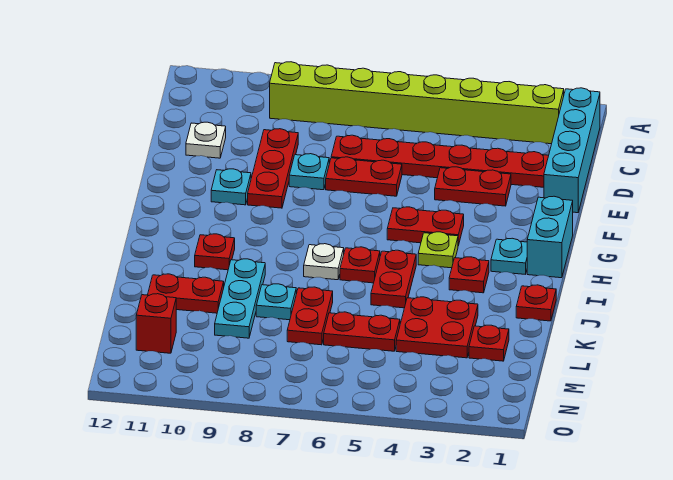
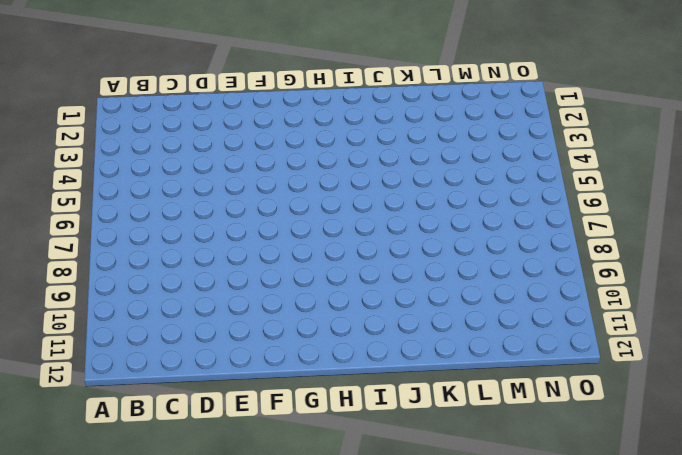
none -> cyan brick B1:E1 level 1
none -> lime brick B2:B9 level 1
none -> red plate D2:D7 level 1

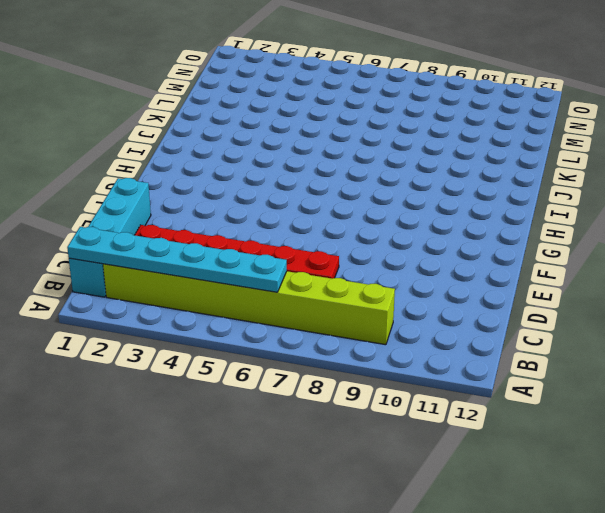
cyan plate B1:B6 level 2 -> none
none -> red plate D9:F9 level 1
none -> white plate D11 level 1
none -> red plate E3:E4 level 1

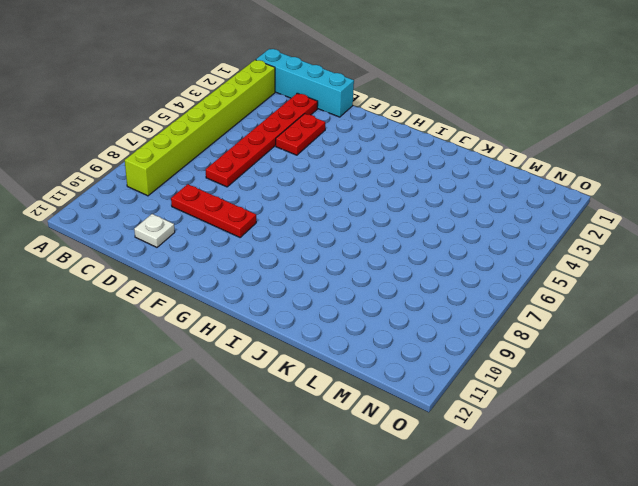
none -> red plate E6:E7 level 1
none -> cyan plate E8 level 1
none -> cyan plate F10 level 1

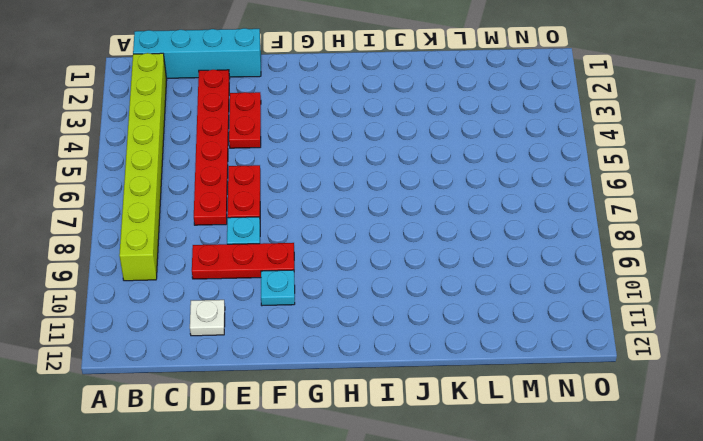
none -> cyan brick G1:H1 level 1
none -> red plate G4:G5 level 1
none -> cyan plate H2 level 1

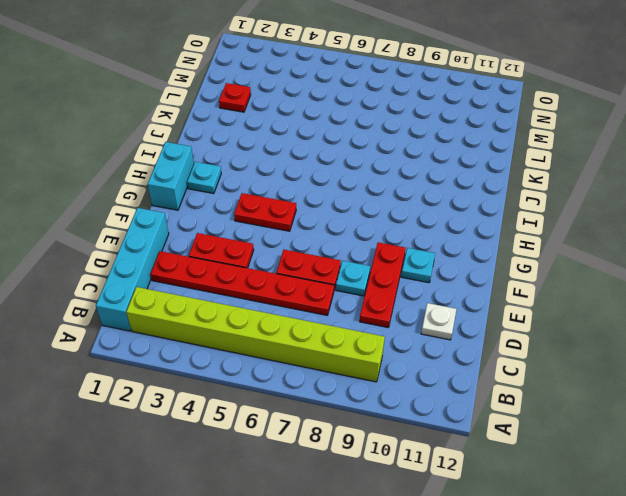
none -> lime plate H4 level 1
none -> red plate I3 level 1
none -> red plate I5:J5 level 1

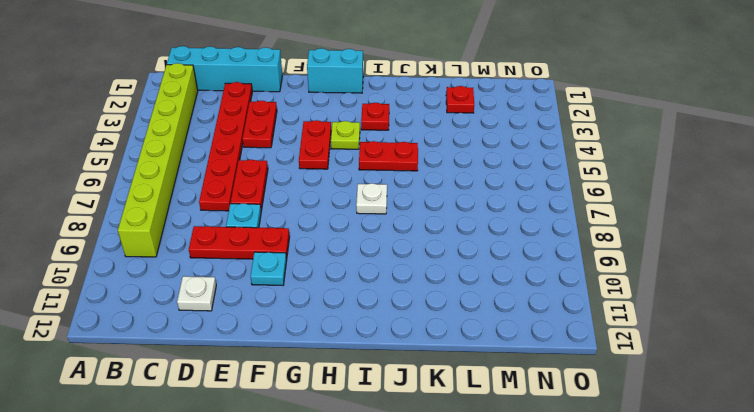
none -> cyan plate H2 level 1
none -> red plate I6 level 1
none -> red plate I10 level 1

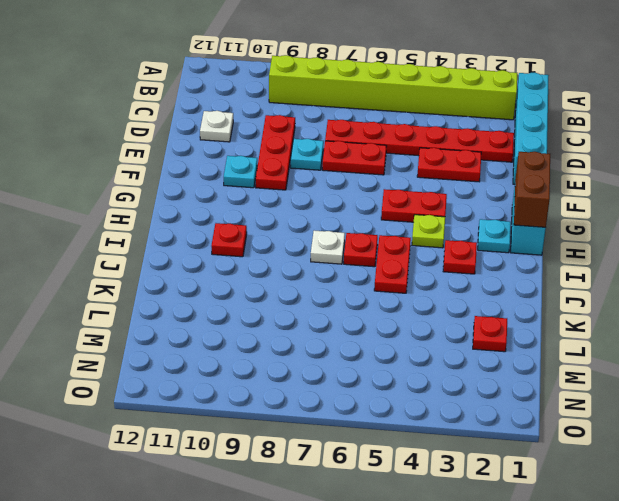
brown brick G1:H1 level 2 -> none
none -> red plate J1 level 1
none -> cyan plate J9:L9 level 1
none -> red plate K3:L4 level 1

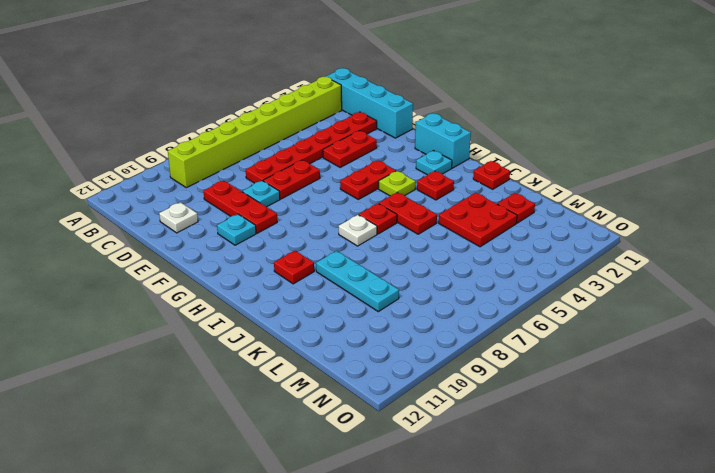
none -> red plate K7:L7 level 1
none -> cyan plate K8 level 1
none -> red plate K10:K11 level 1

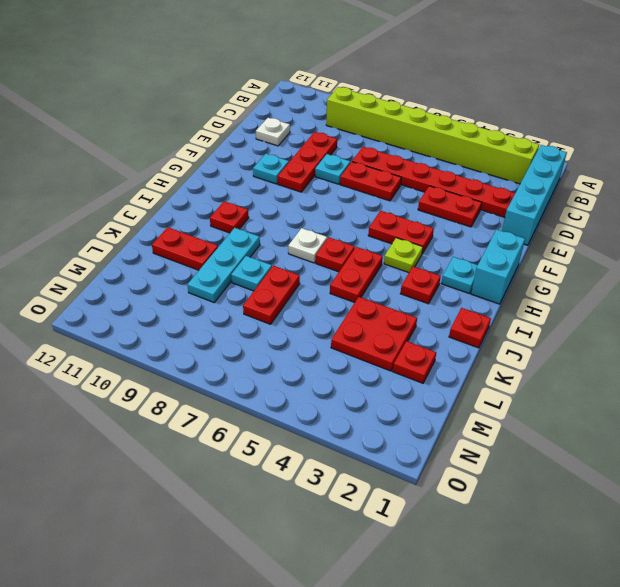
none -> red plate L5:L6 level 1
none -> red brick M11 level 1

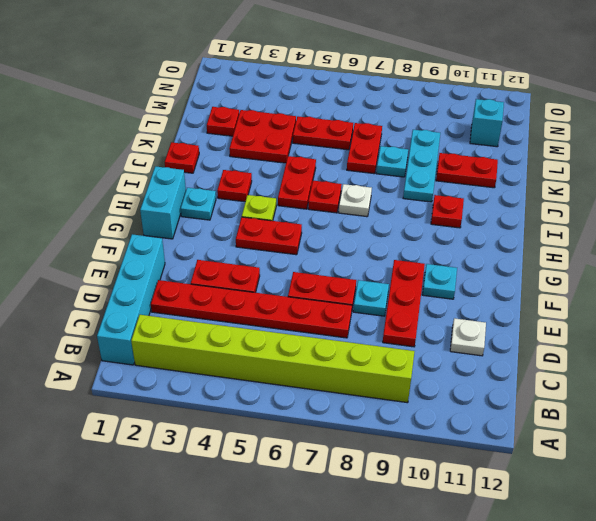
cyan brick M11 level 1 -> red brick M11 level 1

